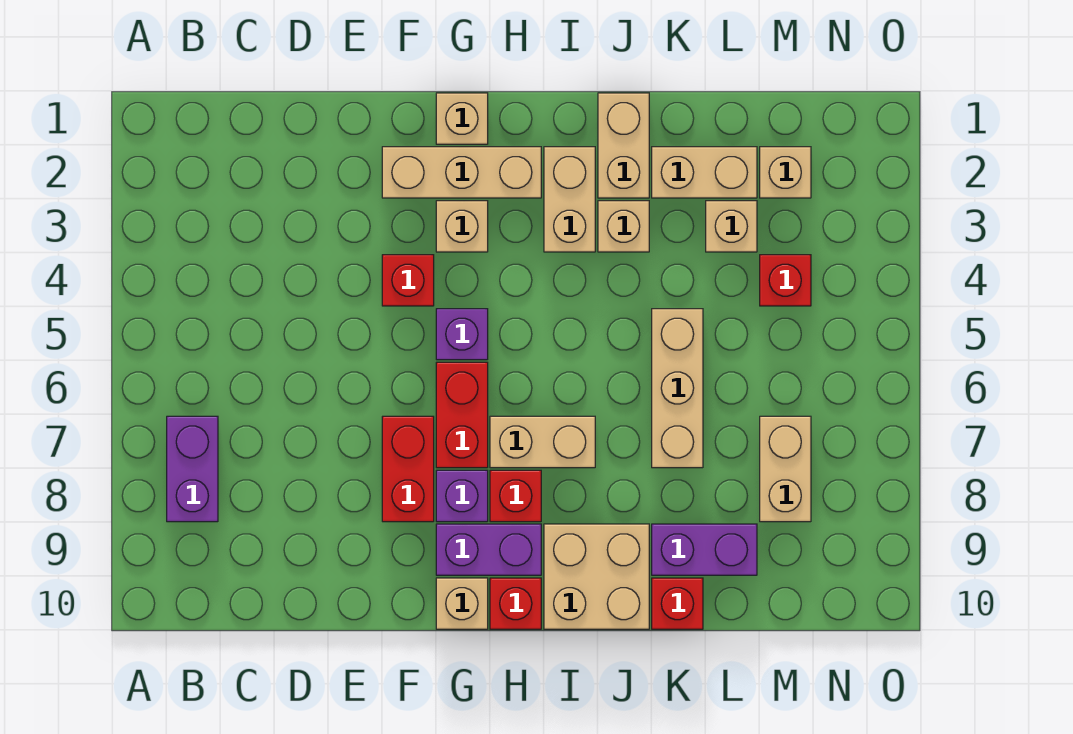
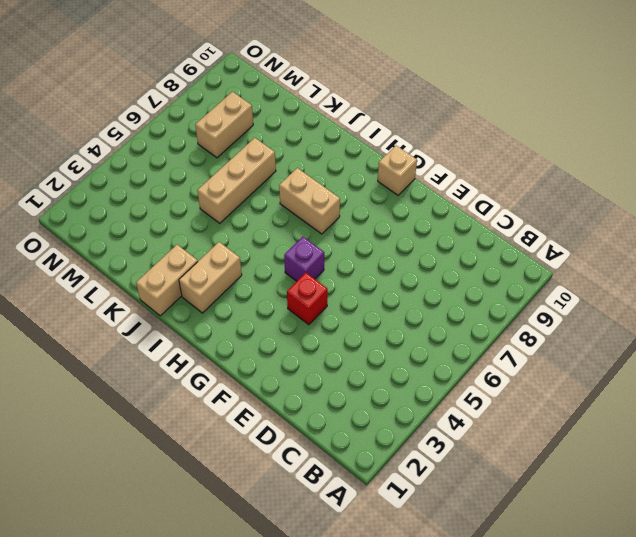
none -> purple brick B7:B8 level 1
none -> tan brick F2:H2 level 1
none -> red brick F7:F8 level 1

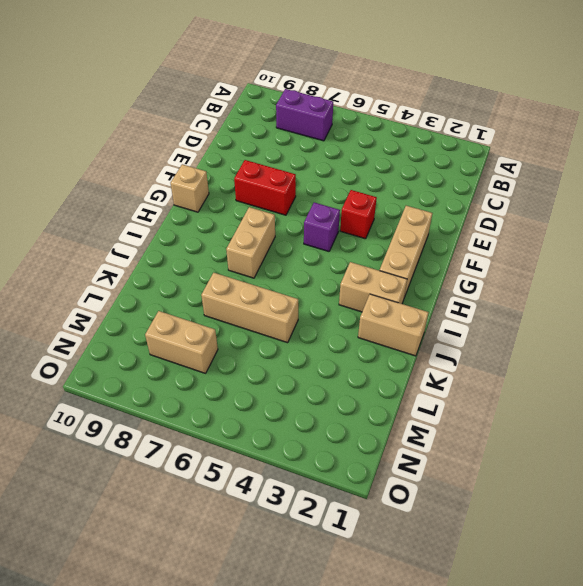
none -> tan brick G1 level 1
none -> tan brick G3 level 1
none -> red brick G6:G7 level 1

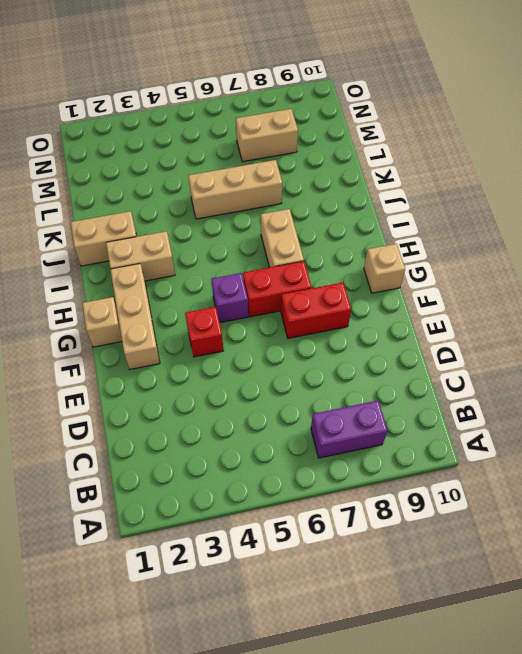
none -> tan brick G3 level 1
none -> purple brick G8 level 1
none -> purple brick G9:H9 level 1

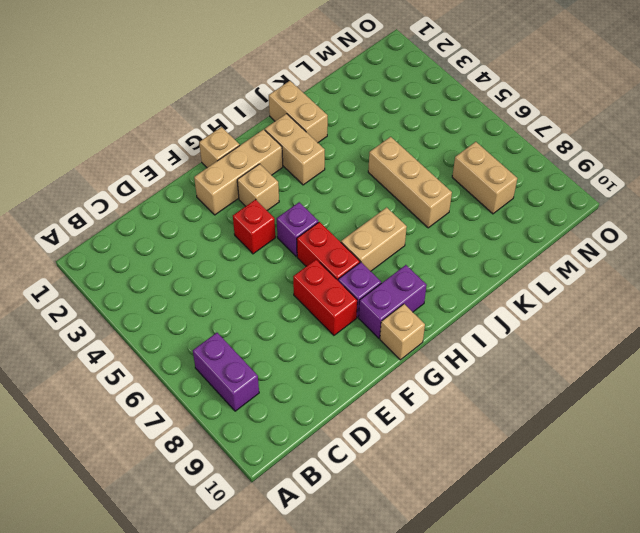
none -> red brick H8 level 1
none -> red brick H10 level 1
none -> tan brick I9:J10 level 1

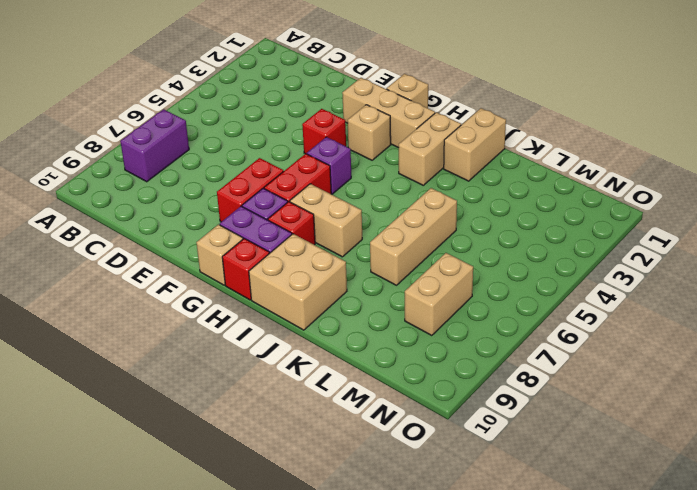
none -> tan brick J3 level 1
none -> tan brick K2:L2 level 1
none -> purple brick K9:L9 level 1

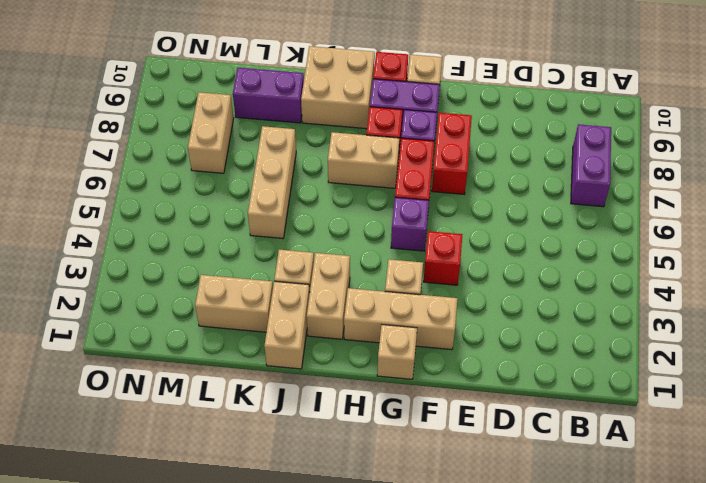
none -> red brick K10 level 1
none -> tan brick L3 level 1
none -> tan brick M2 level 1

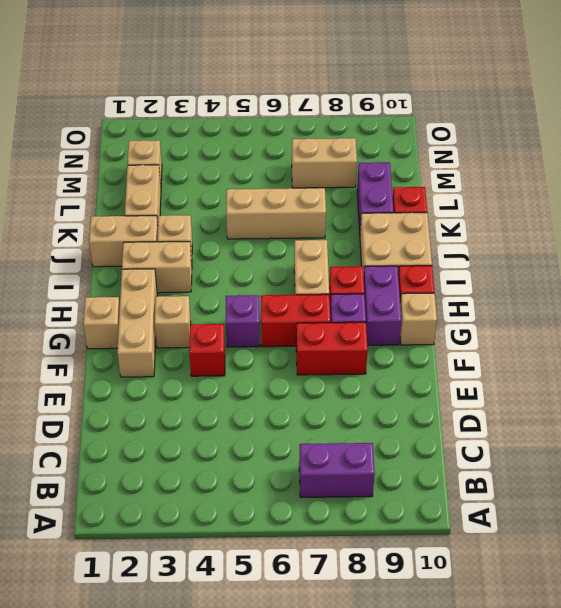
none -> tan brick L3 level 1
none -> red brick M4 level 1

